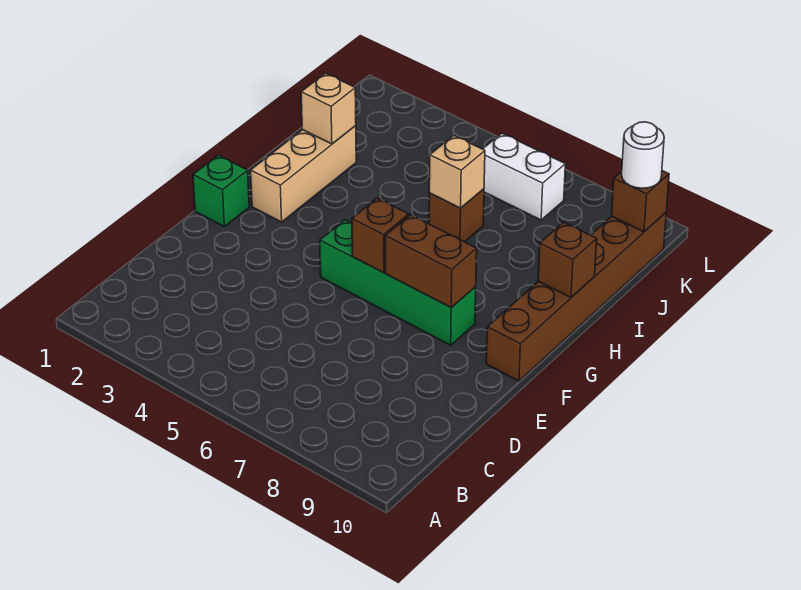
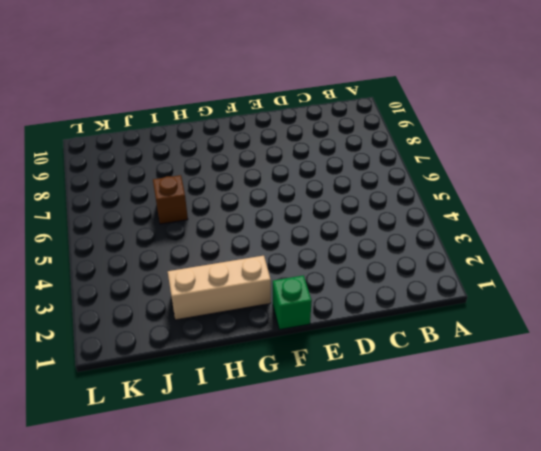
none -> green brick F5:F8 level 1
none -> brown brick F10:K10 level 1
none -> white brick K6:K7 level 1

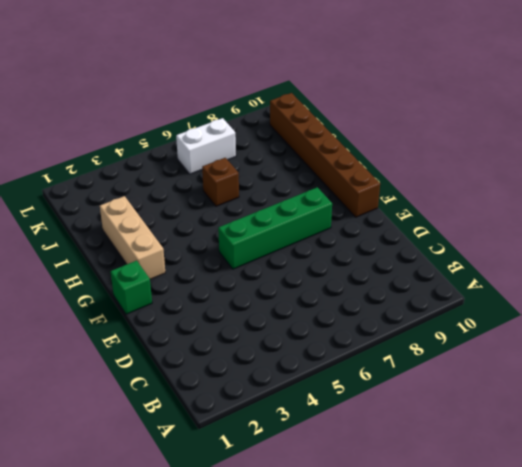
none -> brown brick F6 level 2
none -> brown brick F7:F8 level 2
none -> brown brick H10 level 2

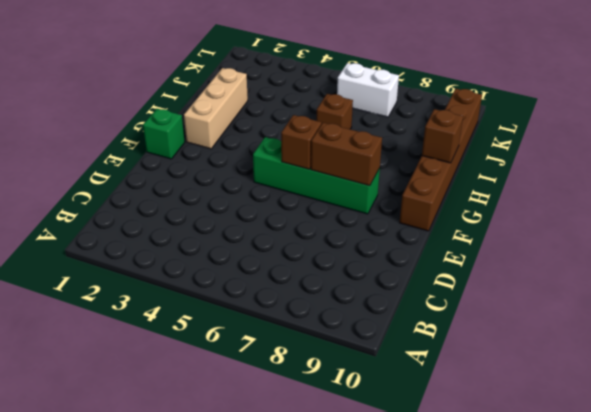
none -> tan brick I2 level 2
none -> tan brick I6 level 2
none -> brown brick K10 level 2

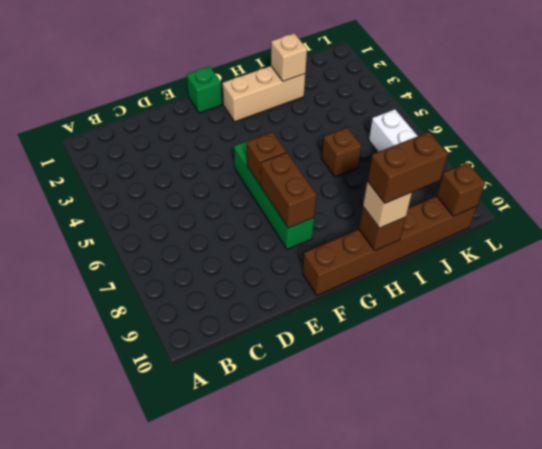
tan brick H10 level 3 -> tan brick I6 level 2
brown brick H10:I10 level 4 -> none
none -> white round brick K10 level 3

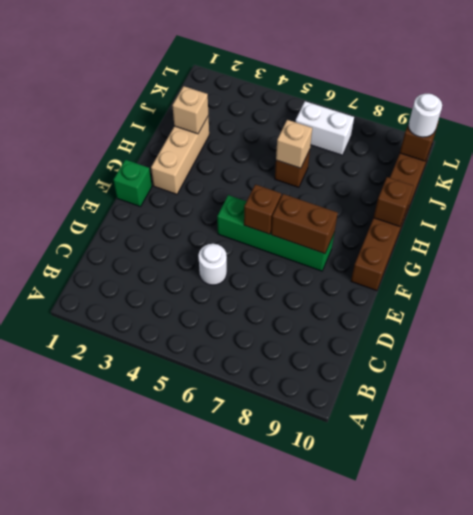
white round brick D5 level 1 -> none

